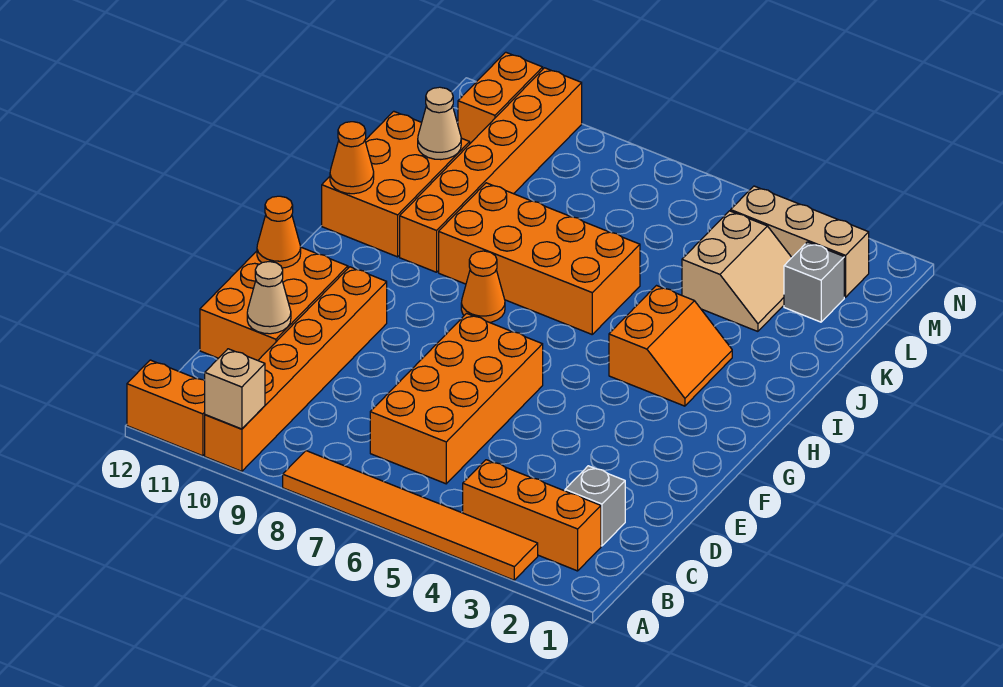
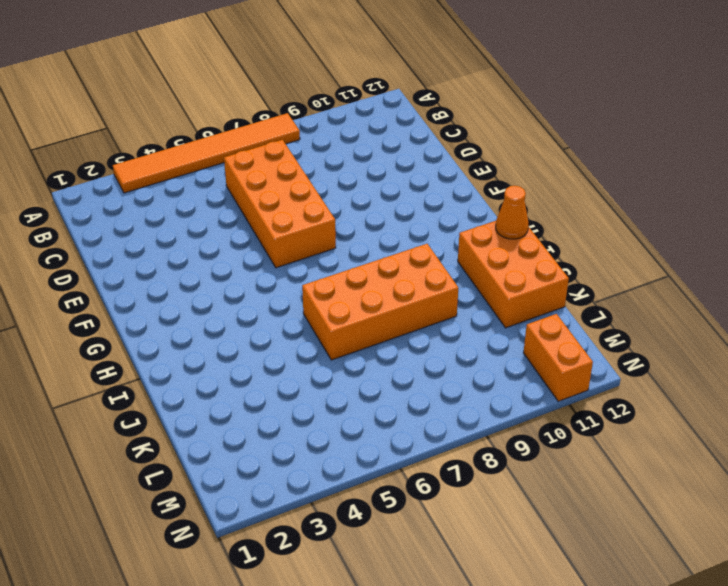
none -> orange brick A10:F10 level 1
none -> orange brick A11:A12 level 1
none -> orange brick B2:B4 level 1

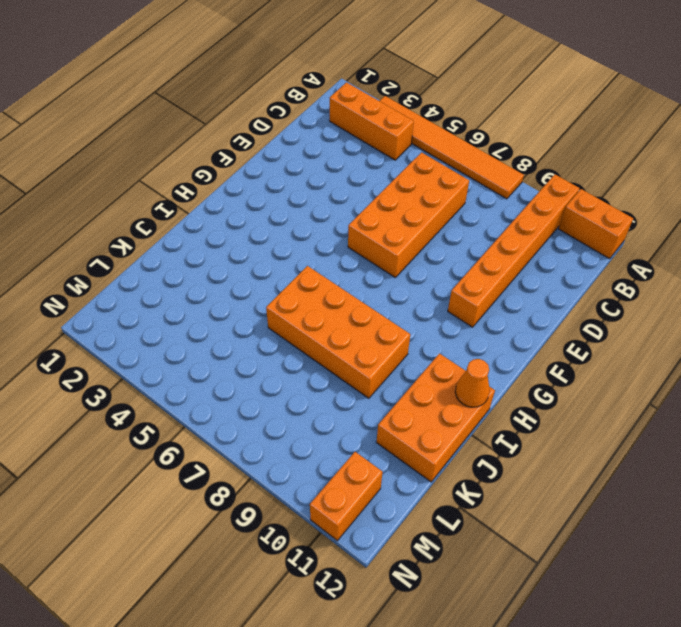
none -> grey brick C2 level 1
none -> orange brick D11:F12 level 1
none -> orange slope H3:I4 level 1 top 4

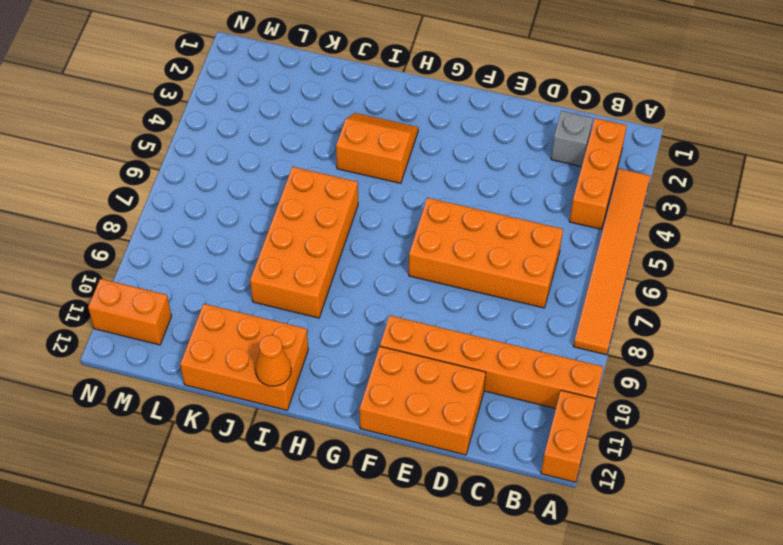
none -> orange cone H8 level 1
none -> orange brick I10:N10 level 1
none -> tan slope K3:L4 level 1 top 4

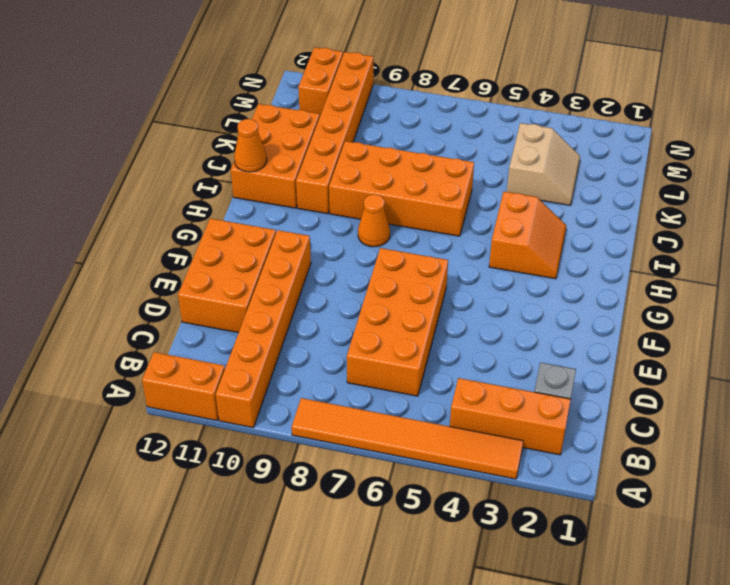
none -> grey brick L2 level 1
none -> tan brick M2:M4 level 1
none -> tan brick A10 level 2

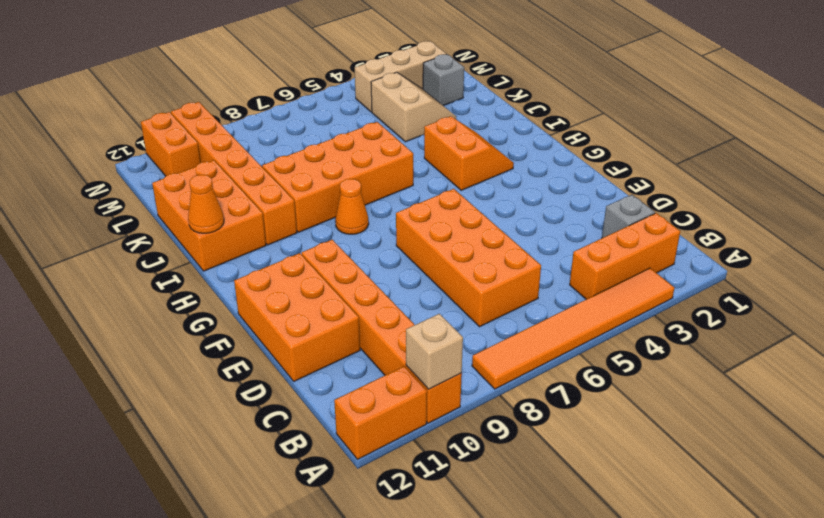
none -> tan cone D11 level 2
none -> orange cone F12 level 2
none -> tan cone K11 level 2

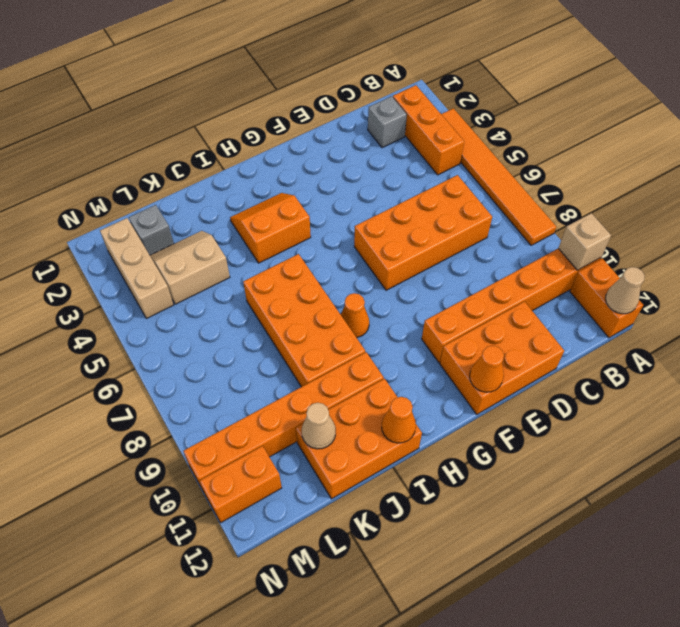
tan cone A12 level 2 -> tan cone D11 level 2

